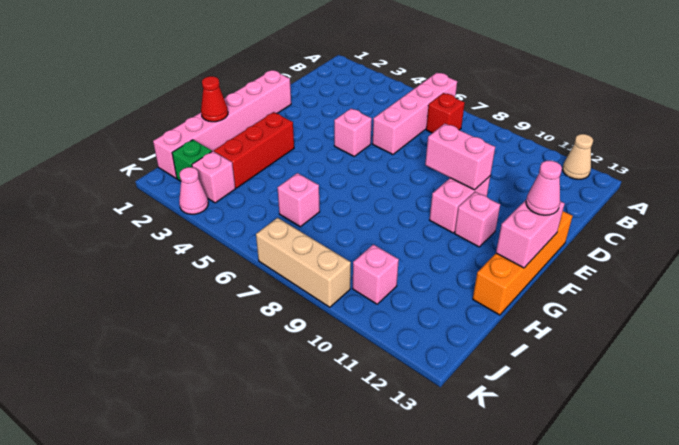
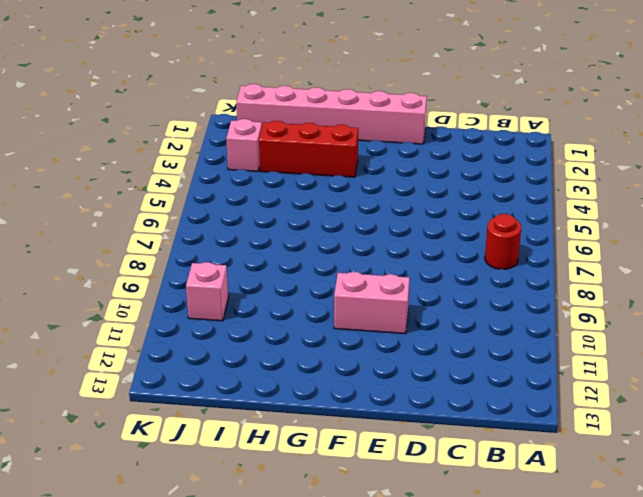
red round brick B7 level 1 -> red brick B7 level 1
none -> pink brick A6:D6 level 1
none -> tan cone A12 level 1
none -> pink brick E5 level 1

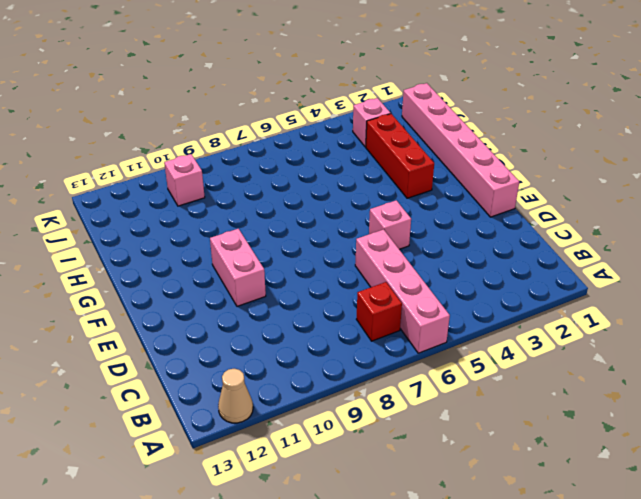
none -> orange brick E13:H13 level 1
none -> pink brick F11 level 1
none -> pink brick I6 level 1

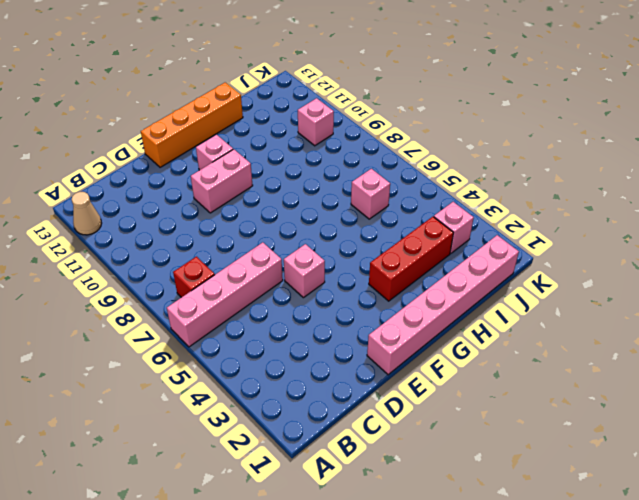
none -> green brick J2 level 1
none -> pink cone K3 level 1
none -> tan brick K7:K9 level 1

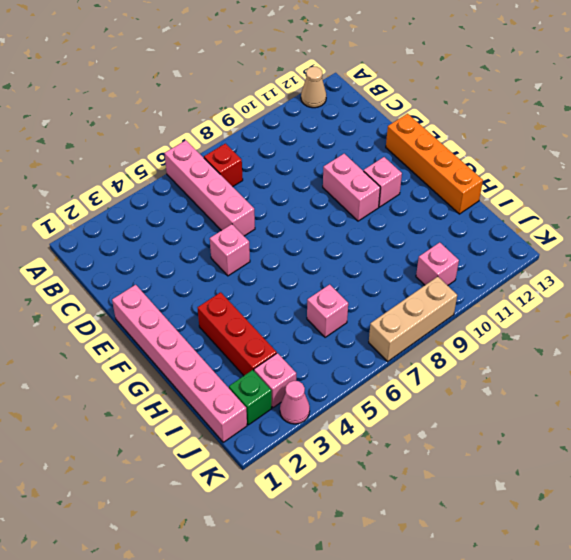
none -> pink brick E9:E10 level 2
none -> pink brick F13:G13 level 2
none -> red cone H1 level 2

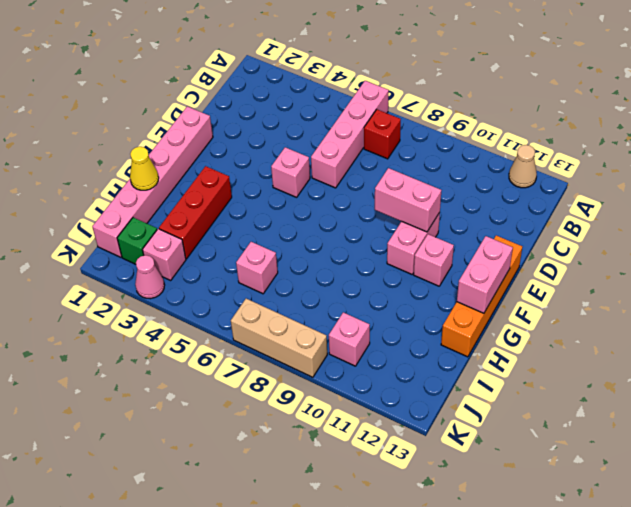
yellow cone H1 level 2 -> red cone H1 level 2
none -> pink cone F13 level 3

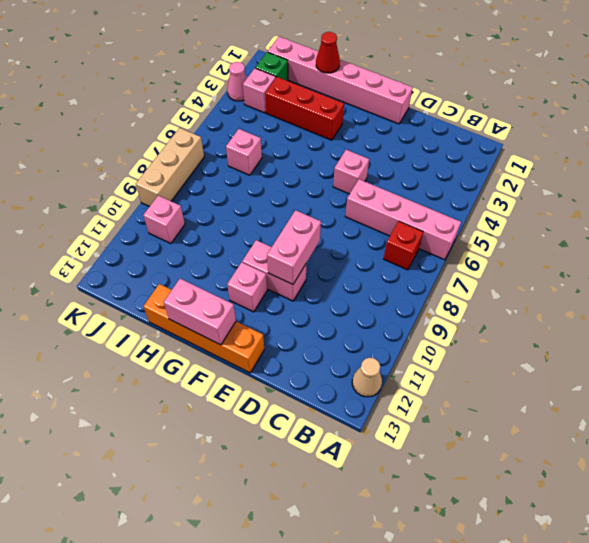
none -> pink cone F13 level 3

